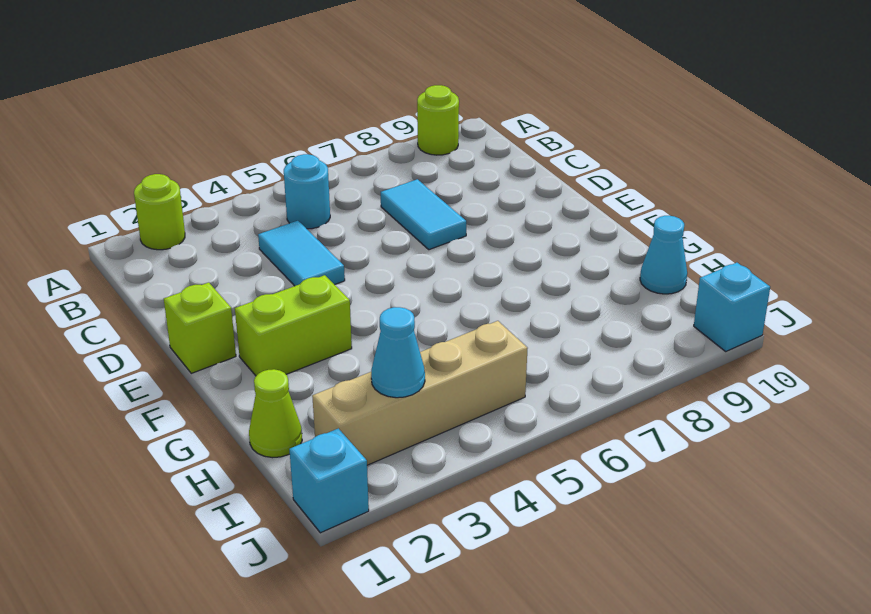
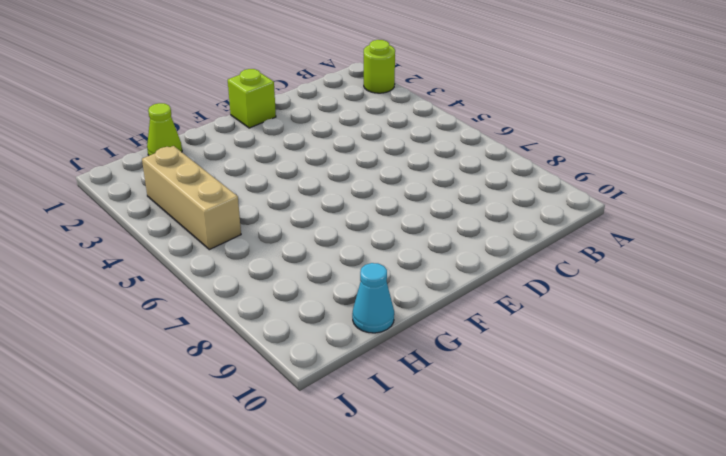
tan brick I3:I5 level 1 -> tan brick I2:I5 level 1
none -> lime round brick A9 level 1
none -> cyan round brick B5 level 1
none -> cyan tile C4:D4 level 1

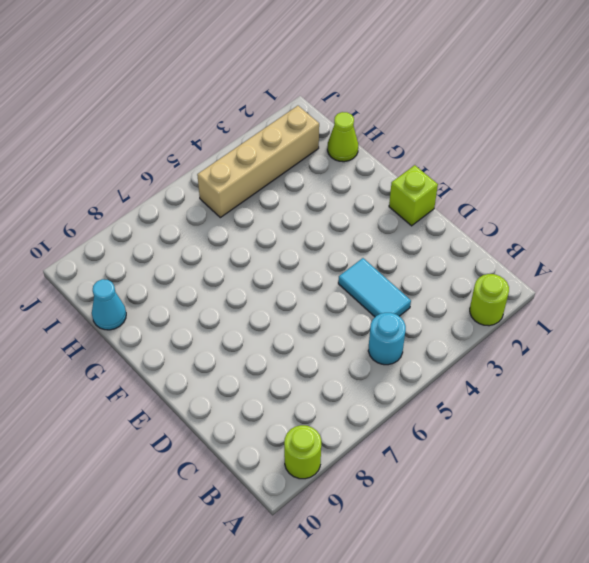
none -> cyan tile C7:D7 level 1
none -> lime brick F2:F3 level 1
none -> cyan brick J1 level 1

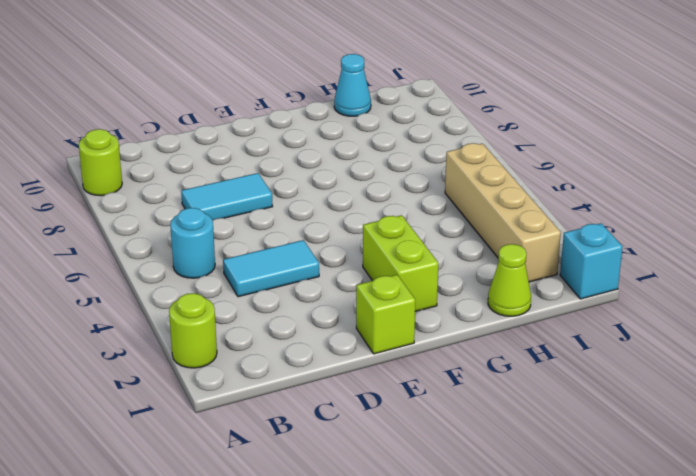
none -> cyan brick J10 level 1
none -> cyan cone I3 level 2

